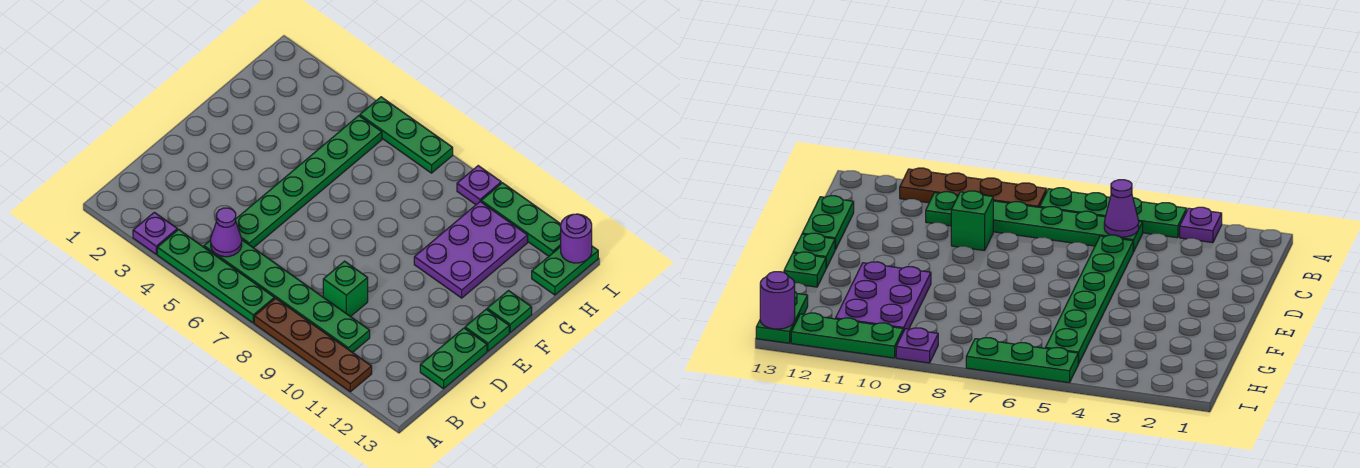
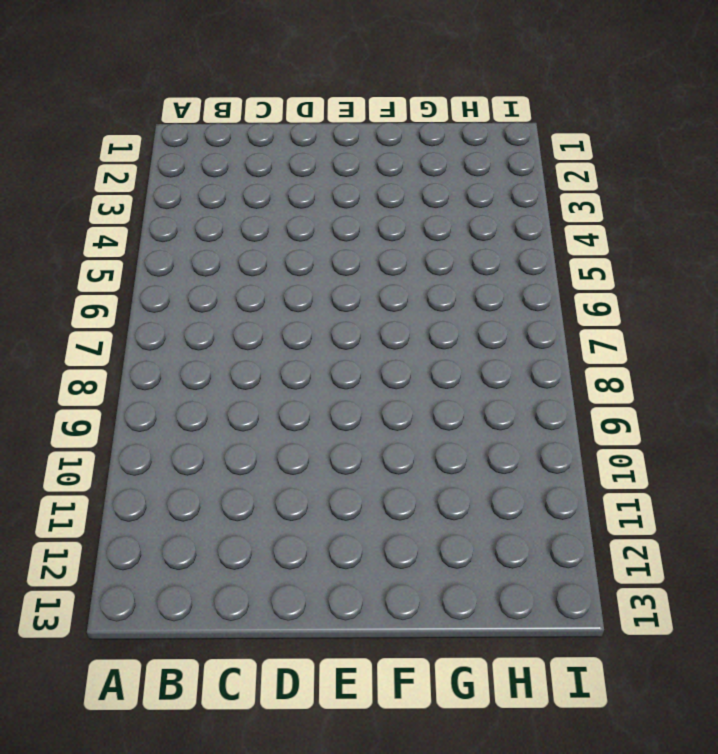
none -> purple plate A3 level 1
none -> green plate A4:A7 level 1
none -> brown plate A8:A11 level 1

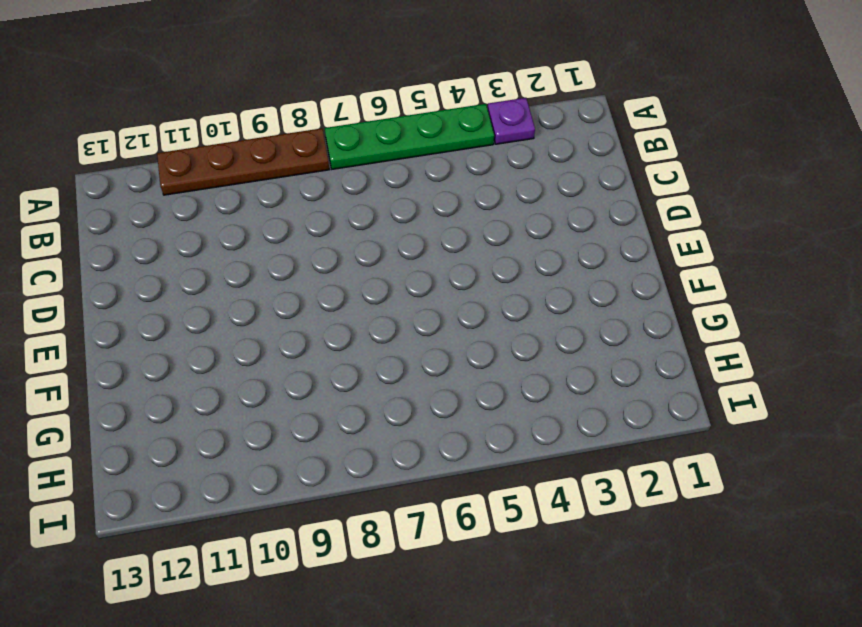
none -> green plate B5:B10 level 1
none -> green plate C5:H5 level 1
none -> green brick C9 level 1

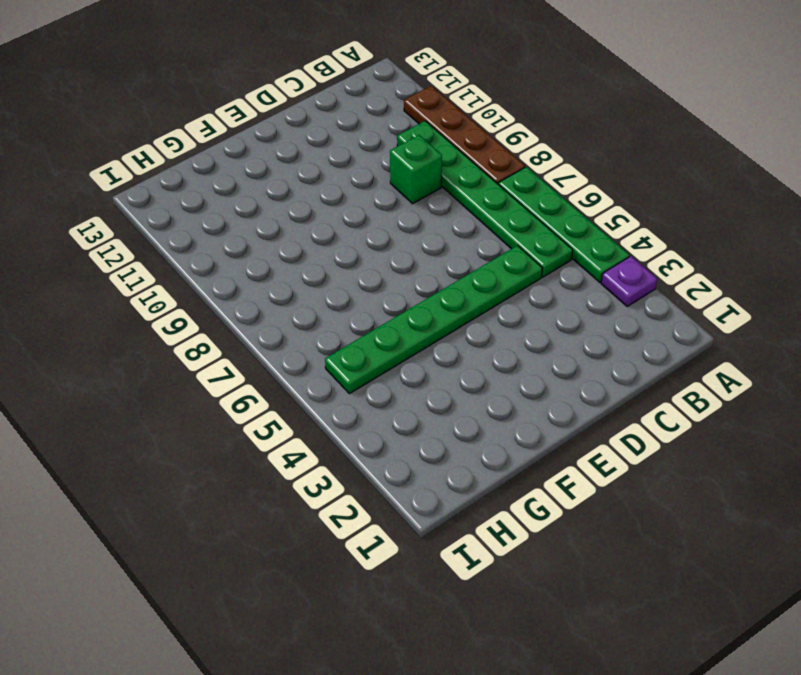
none -> green plate C13:D13 level 1
none -> green plate E13 level 1
none -> purple plate F10:H11 level 1

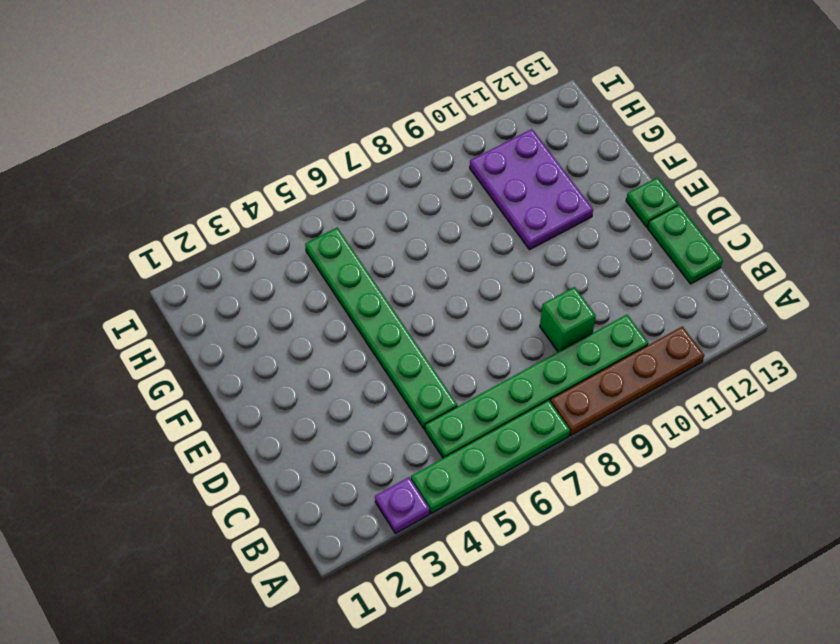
none -> green plate F13 level 1
none -> green plate H13:I13 level 1
none -> green plate I5:I7 level 1

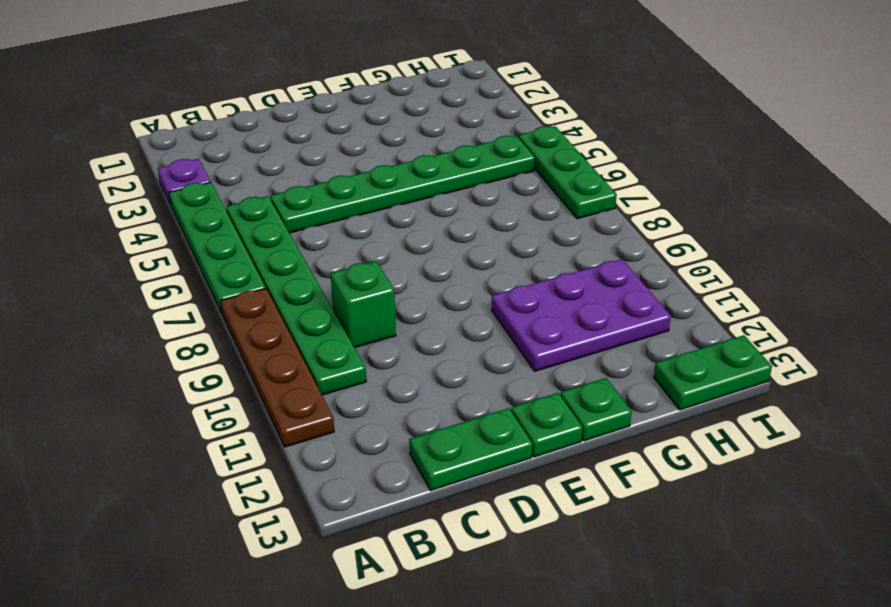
none -> purple plate I9 level 1
none -> green plate I10:I12 level 1
none -> purple cone B5 level 2

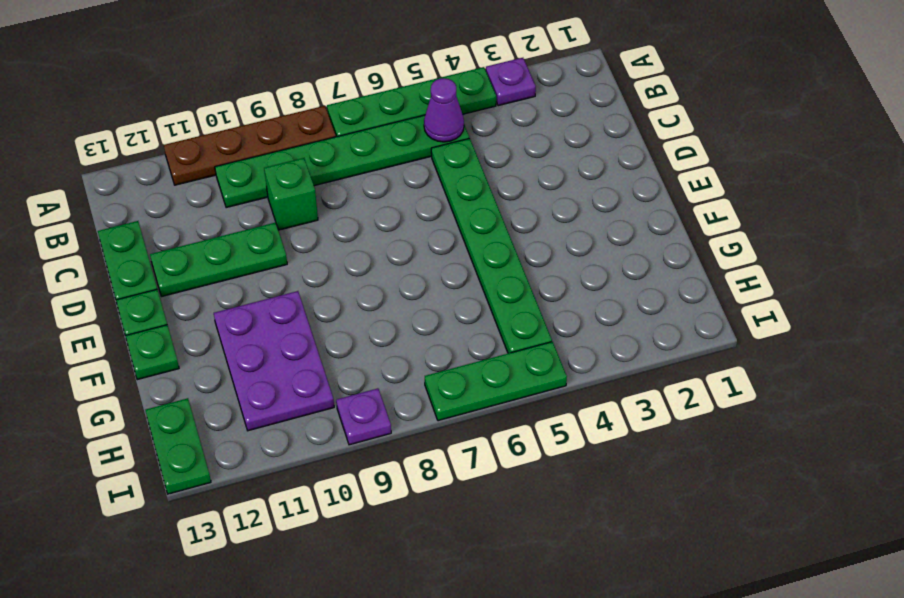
green plate D10:D12 level 1 -> green plate I10:I12 level 1
none -> purple round brick I13 level 2

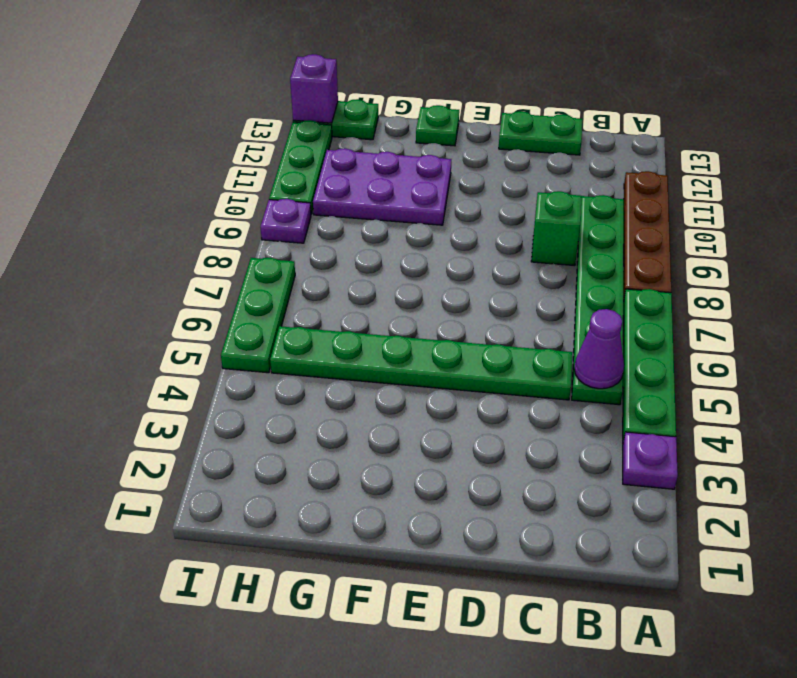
purple brick I13 level 2 -> purple round brick I13 level 2
none -> green plate E13 level 1

